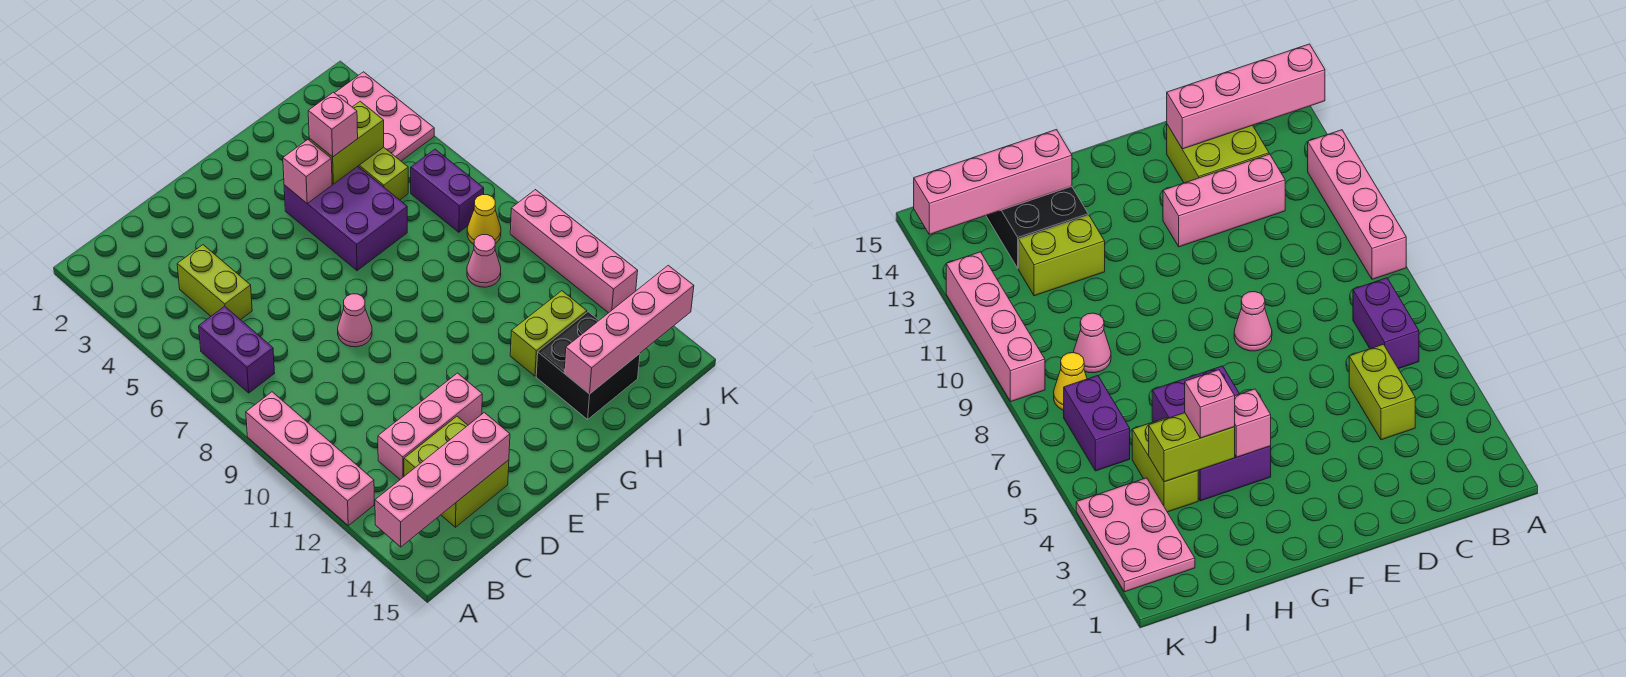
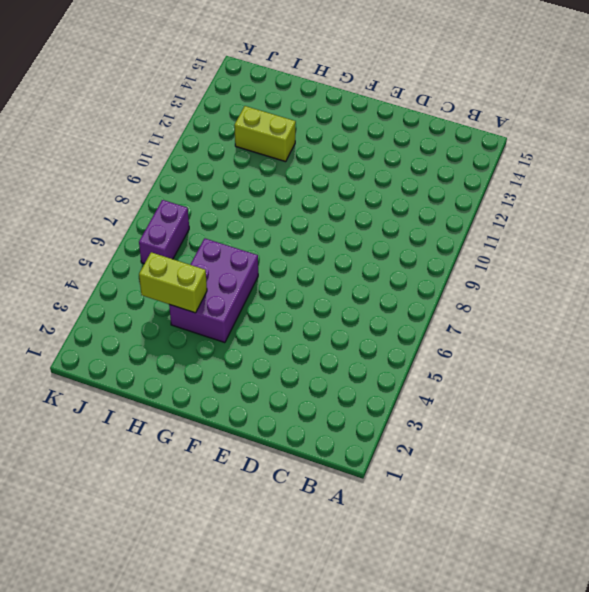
none -> pink brick A9:A12 level 1
none -> purple brick B6:B7 level 1
none -> lime brick C4:C5 level 1

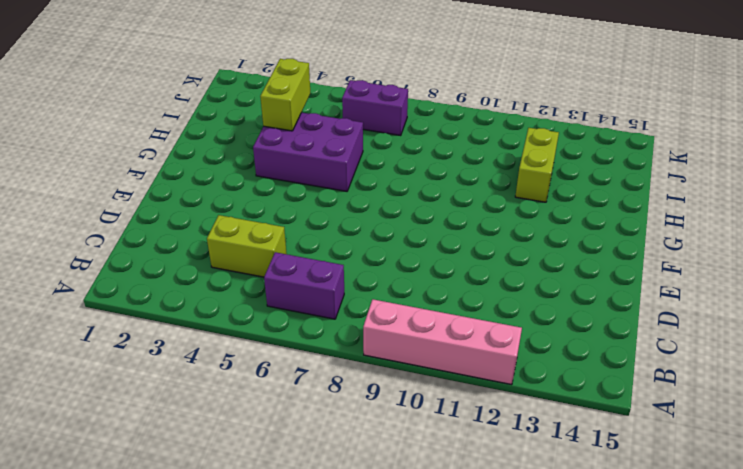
none -> pink brick C12:E12 level 1
none -> lime brick C13:D14 level 1
none -> pink cone E8 level 1

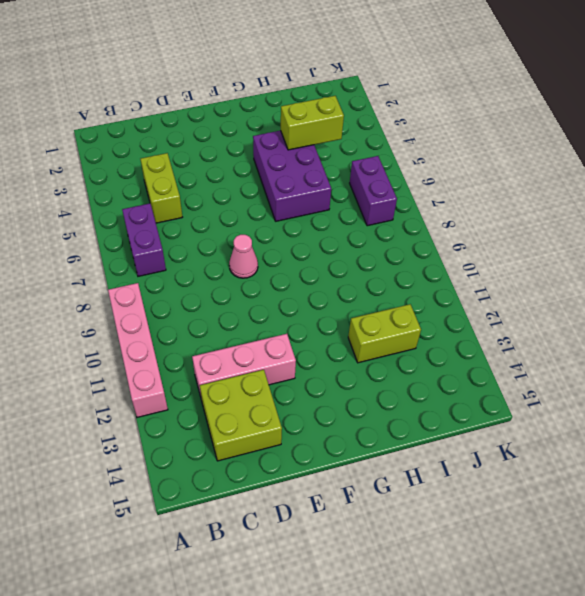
none -> black brick H13:I14 level 1
none -> lime brick I4:I5 level 1
none -> pink cone I9 level 1

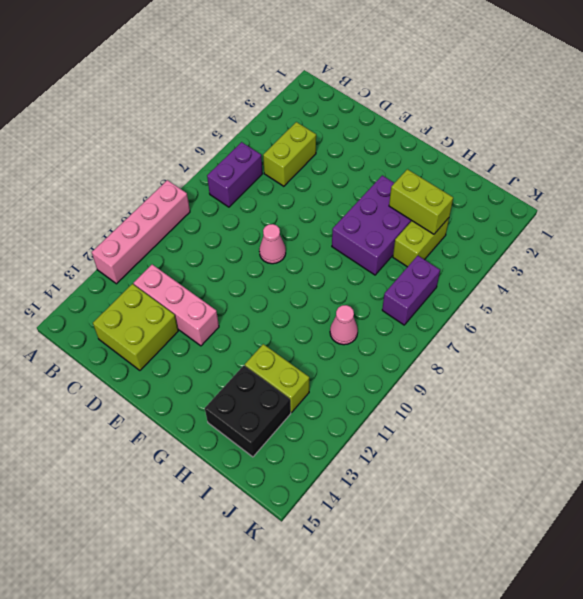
none -> pink plate J2:K4 level 1
none -> yellow cone J8 level 1
none -> pink brick K9:K12 level 1

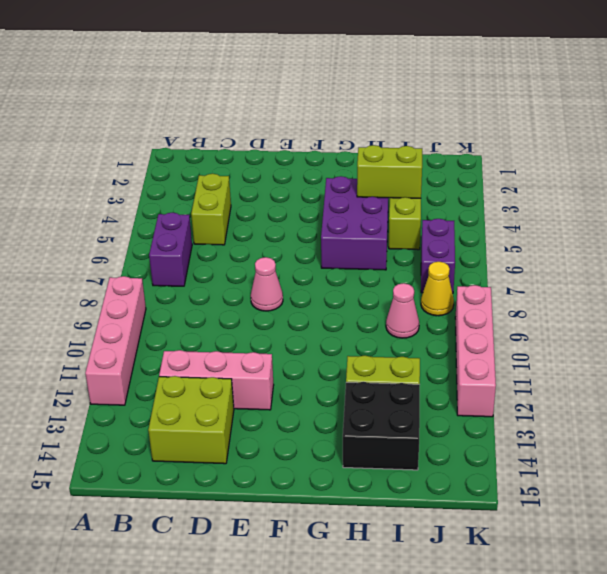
none -> pink plate J2:K4 level 1
none -> pink brick A14:D14 level 2
none -> pink brick G4 level 2

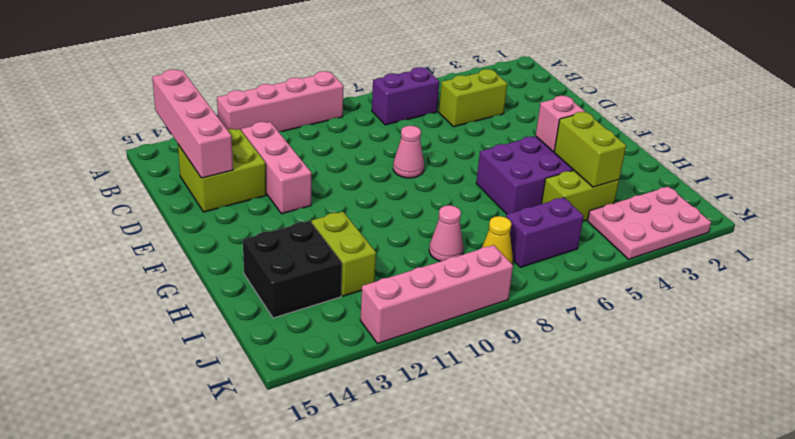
none -> pink brick H14:K14 level 2
none -> pink brick H4 level 3

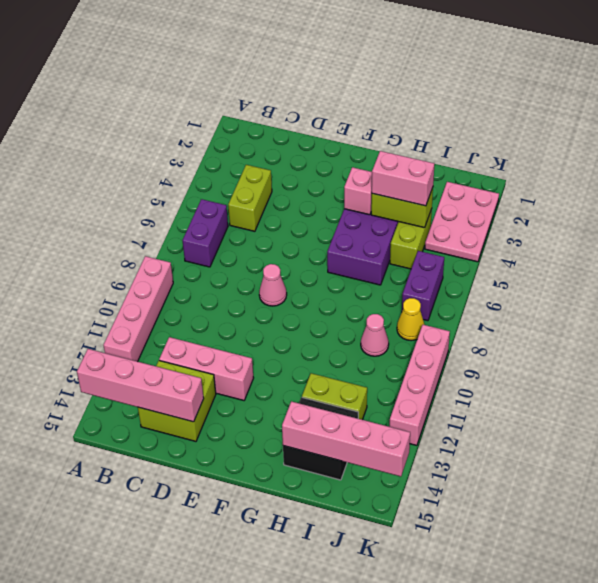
pink brick H4:I4 level 3 -> pink brick H4 level 3

